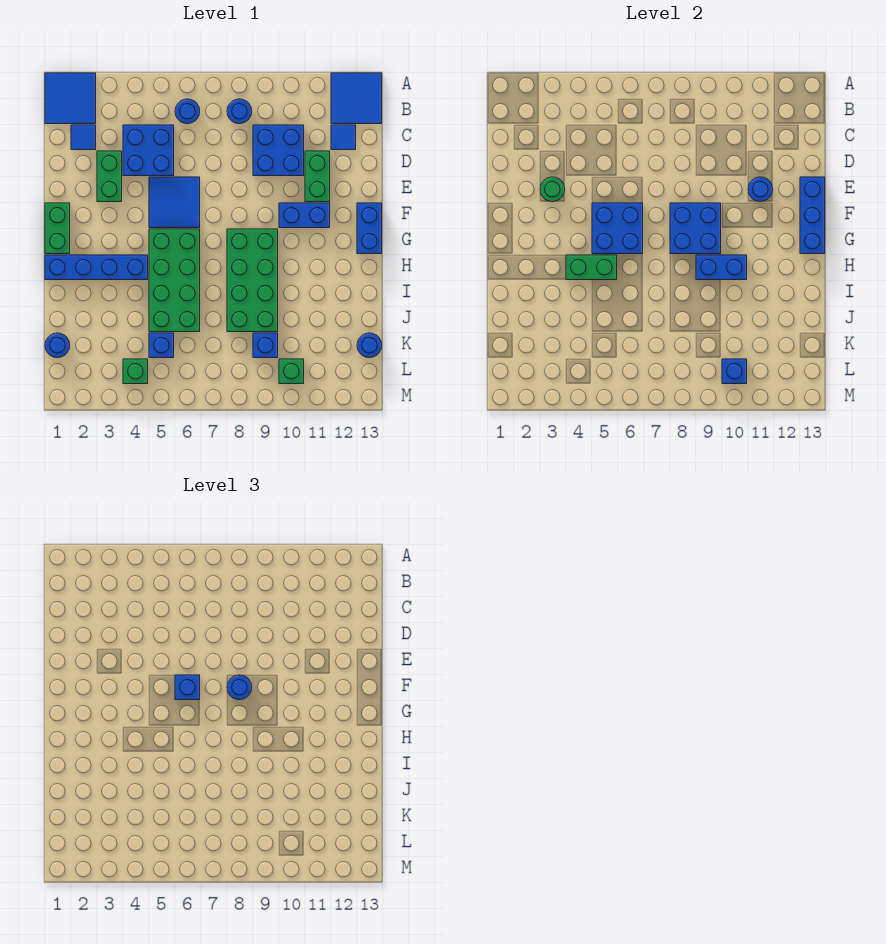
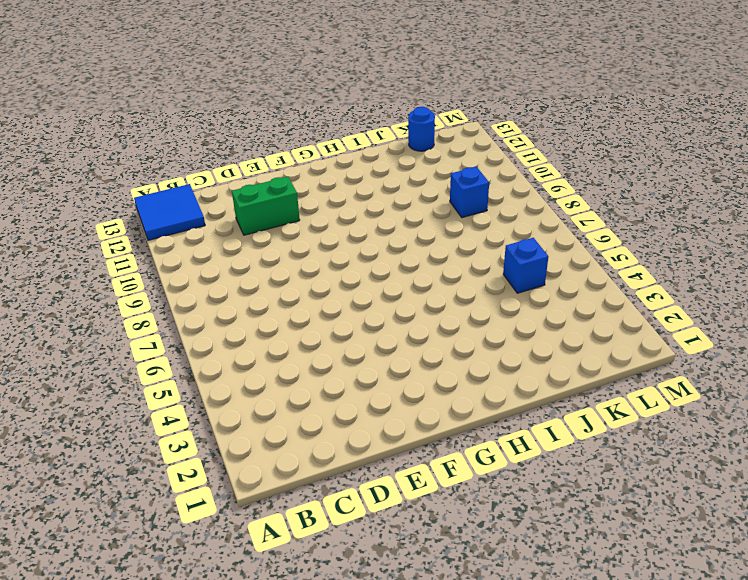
none -> blue tile A1:B2 level 1
none -> blue round brick B6 level 1
none -> blue round brick B8 level 1
none -> blue tile C2 level 1

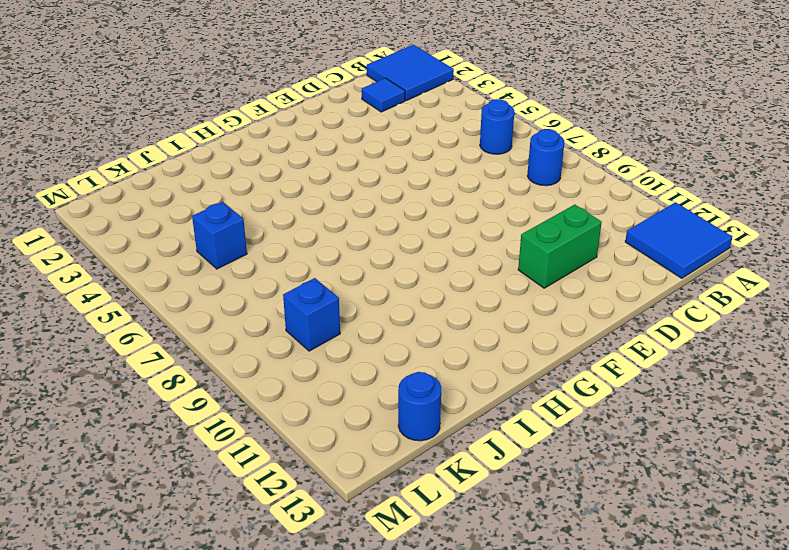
none -> blue brick C4:D5 level 1
none -> blue brick C9:D10 level 1
none -> blue tile C12 level 1
none -> green brick D3:E3 level 1

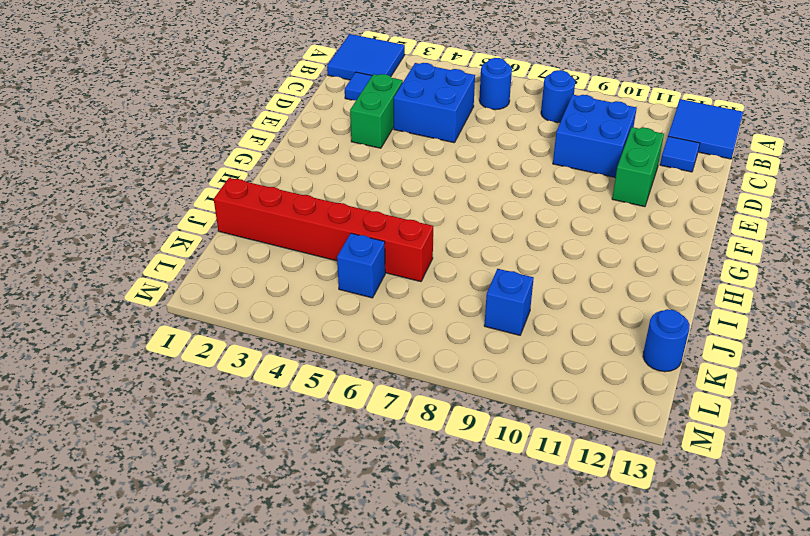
red brick J1:J6 level 1 -> green brick G5:J6 level 1
none -> blue tile E5:F6 level 1
none -> green brick F1:G1 level 1
none -> blue brick F10:F11 level 1
none -> blue brick F13:G13 level 1

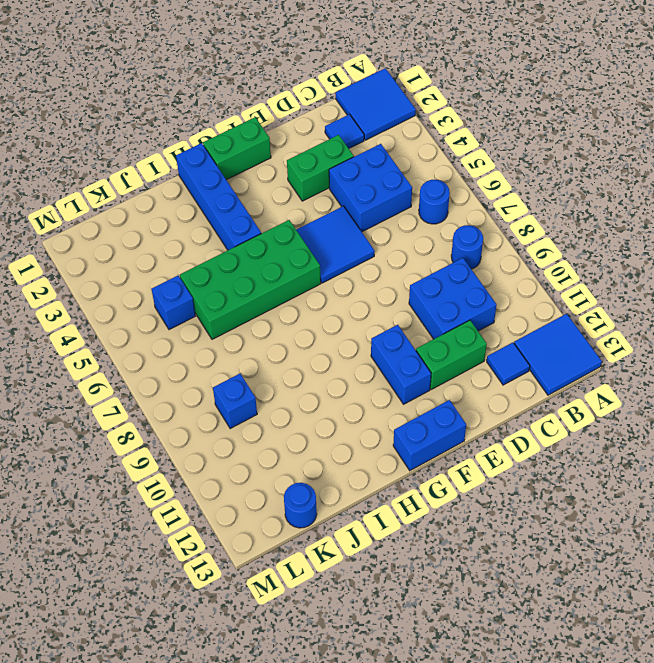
none -> green brick G8:J9 level 1
none -> blue round brick K1 level 1
none -> green brick L4 level 1
none -> green brick L10 level 1

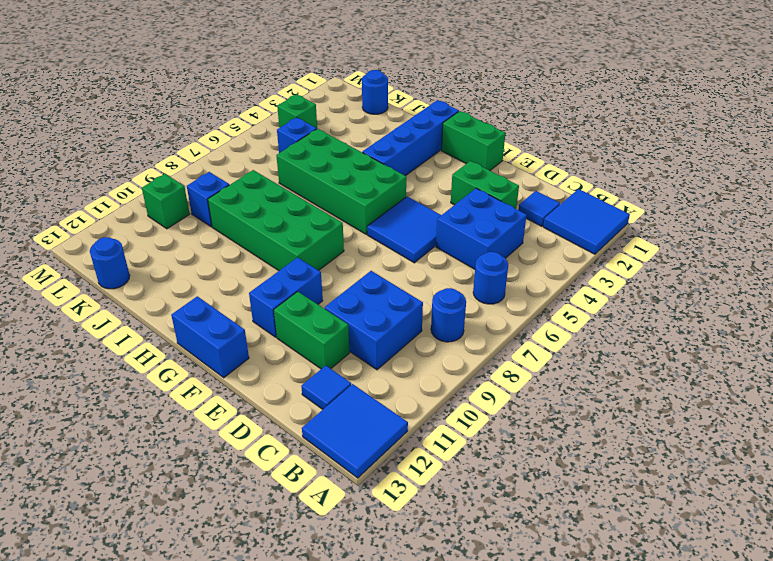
none -> green round brick E3 level 2
none -> blue round brick E11 level 2
none -> blue brick E13:G13 level 2
none -> blue brick F5:G6 level 2

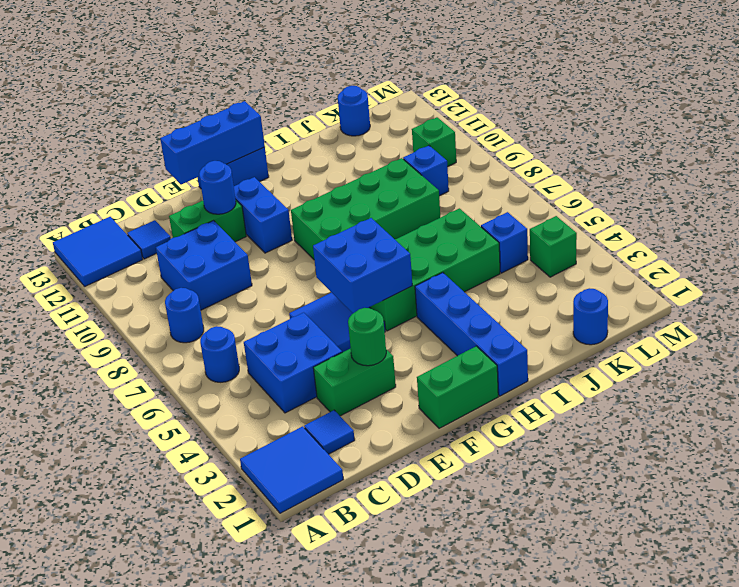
none -> blue brick F8:G9 level 2
none -> green brick H4:H5 level 2
none -> blue brick H9:H10 level 2
none -> blue brick L10 level 2

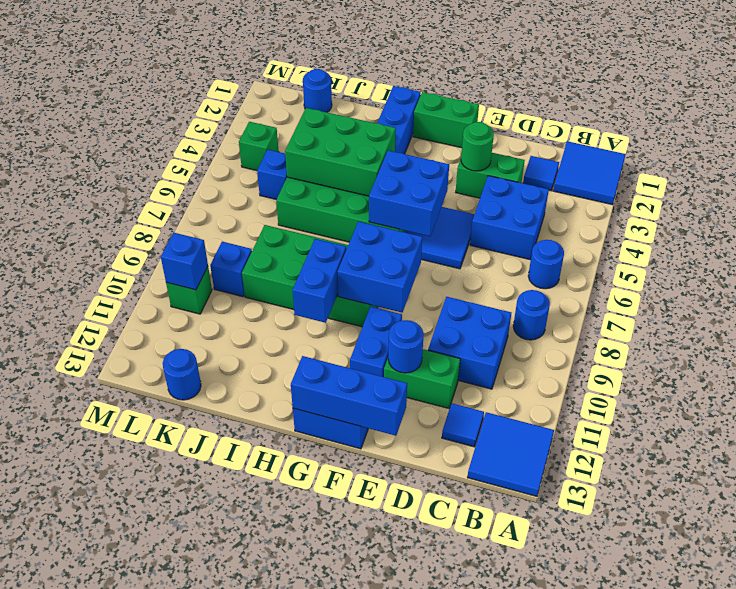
green brick H4:J5 level 2 -> green brick H4:H5 level 2
none -> blue brick F6 level 3
none -> blue round brick F8 level 3

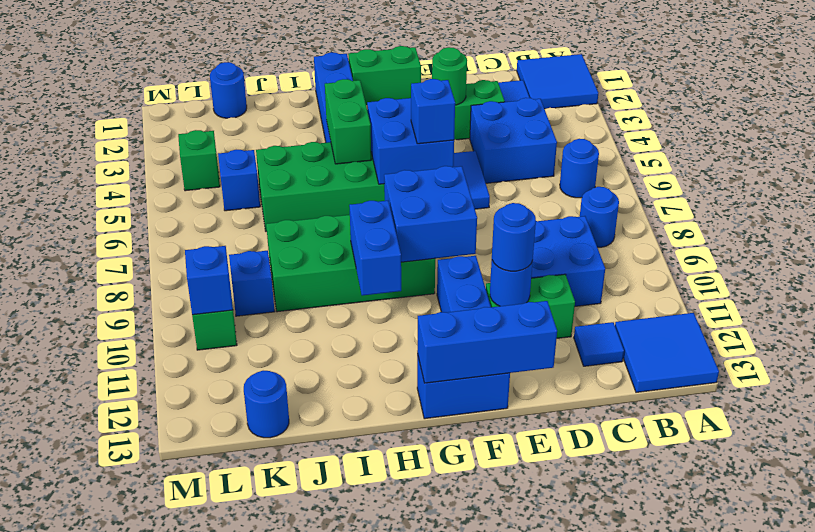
blue round brick E11 level 3 -> blue round brick F8 level 3

